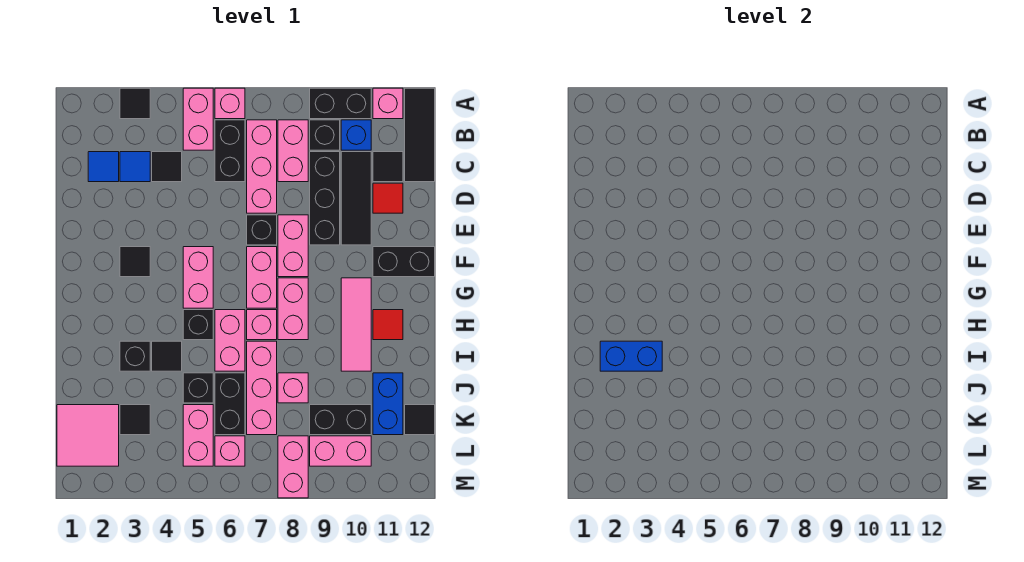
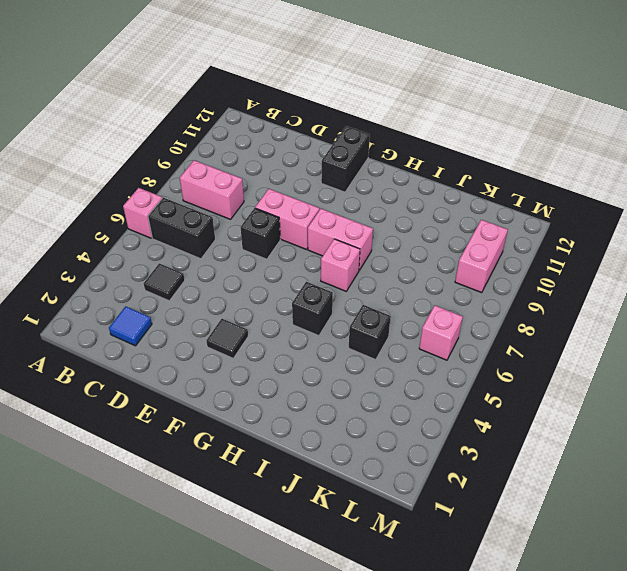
none -> black tile A3 level 1
none -> pink brick A5:B5 level 1
none -> black brick A9:A10 level 1
none -> pink brick A11 level 1

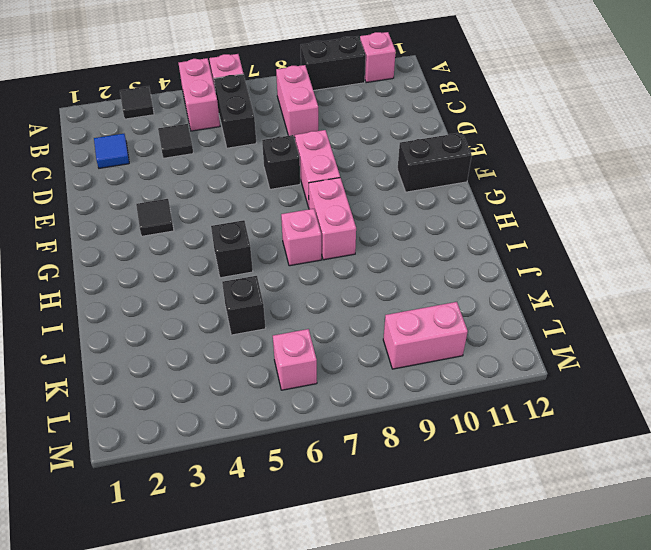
none -> black tile A12:C12 level 1
none -> pink brick B7:D7 level 1
none -> black brick B9 level 1
none -> blue brick B10 level 1

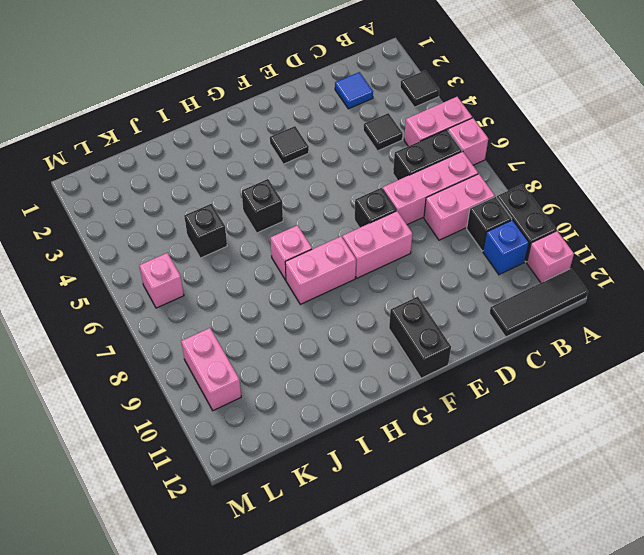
none -> blue tile C3 level 1
none -> black brick C9:E9 level 1
none -> black tile C10:E10 level 1
none -> black tile C11 level 1

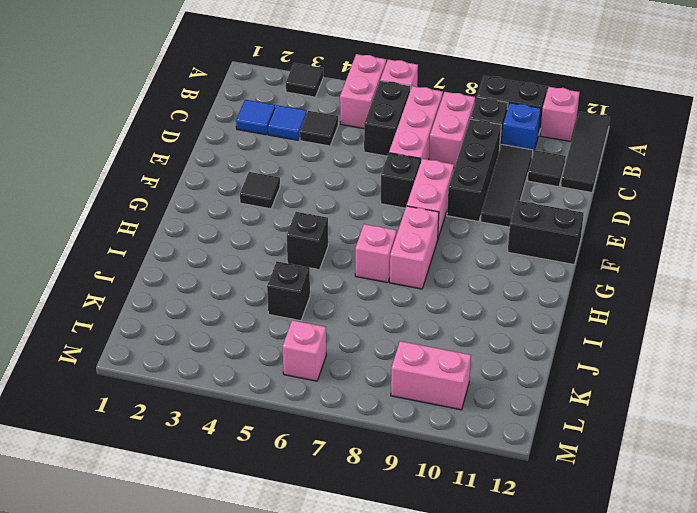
none -> red tile D11 level 1
none -> pink brick F5:G5 level 1
none -> pink brick F7:G7 level 1
none -> pink tile G10:I10 level 1

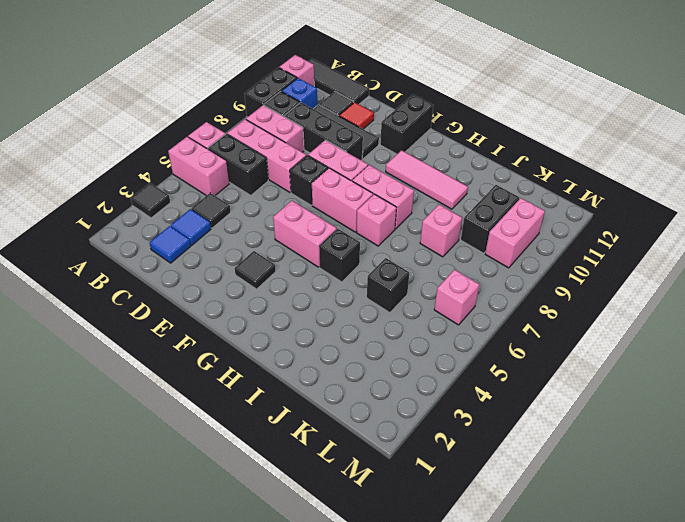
none -> pink brick H6:I6 level 1
none -> red tile H11 level 1
none -> black brick I3 level 1
none -> black tile I4 level 1

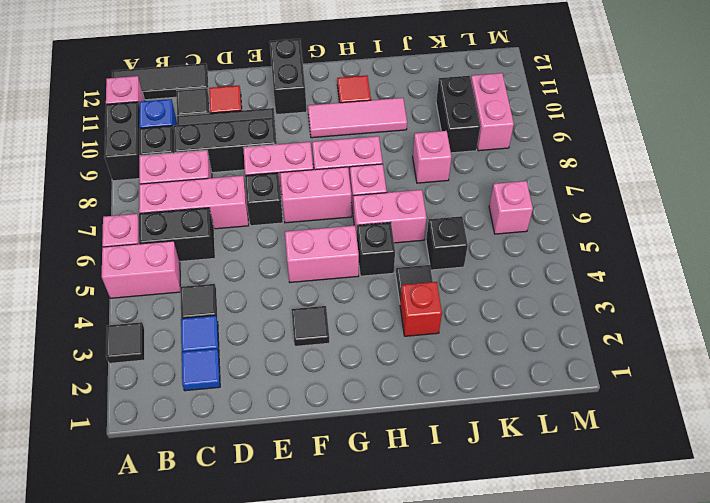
red brick I3 level 1 -> black brick I3 level 1
none -> pink brick I7:K7 level 1
none -> black brick J6:K6 level 1
none -> blue brick J11:K11 level 1
none -> pink tile K1:L2 level 1

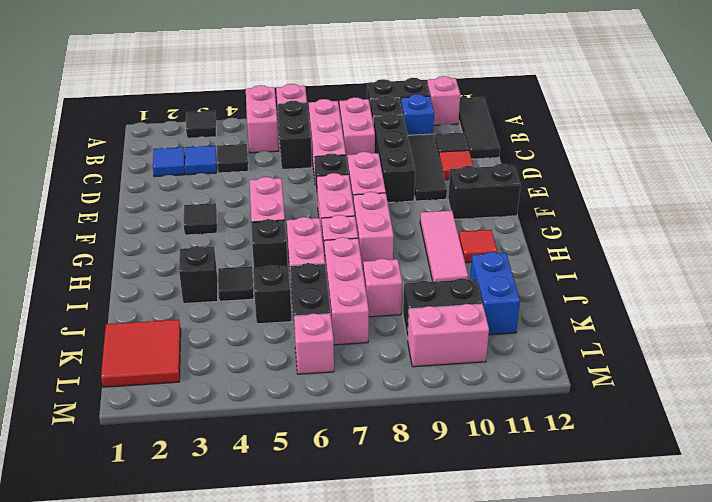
red tile K1:L2 level 1 -> pink tile K1:L2 level 1
none -> black tile K3 level 1
none -> pink brick K5:L5 level 1
none -> black tile K12 level 1
none -> pink brick L8:M8 level 1

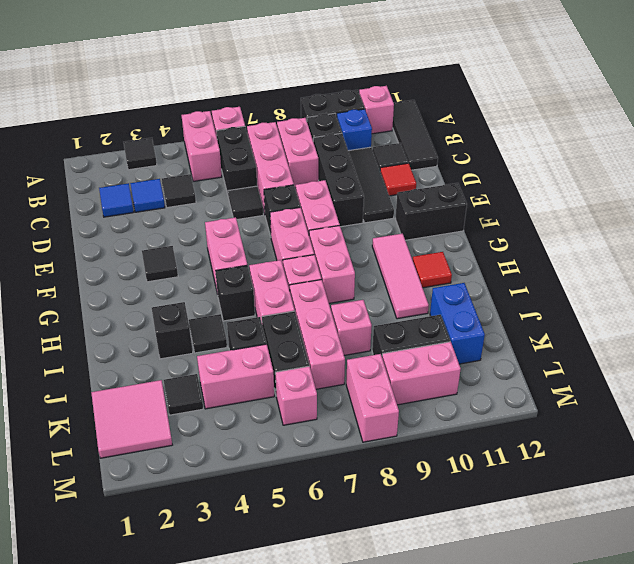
black tile D6 level 1 -> black tile K12 level 1
pink brick K4:K5 level 1 -> pink brick K5:L5 level 1
none -> blue brick I2:I3 level 2

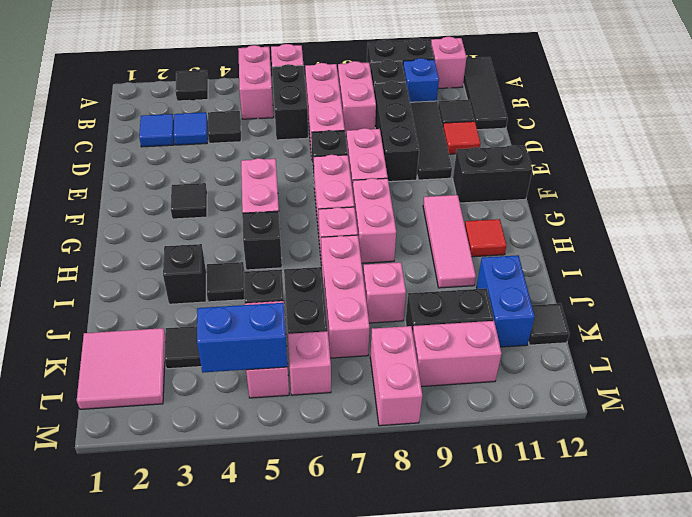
blue brick L4:L5 level 2 -> blue brick I2:I3 level 2
none -> pink brick H6:I6 level 1

